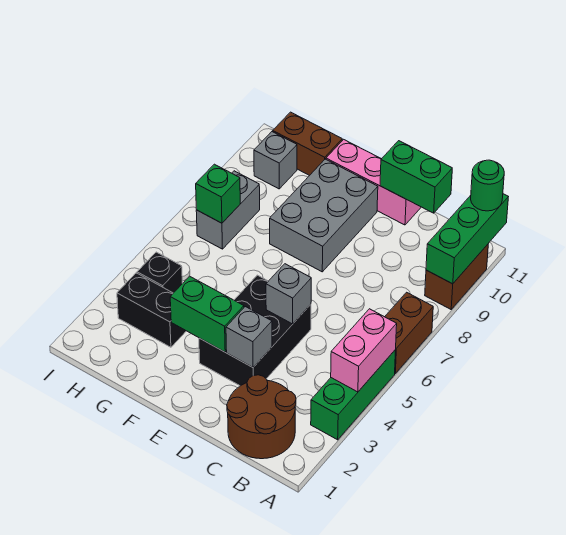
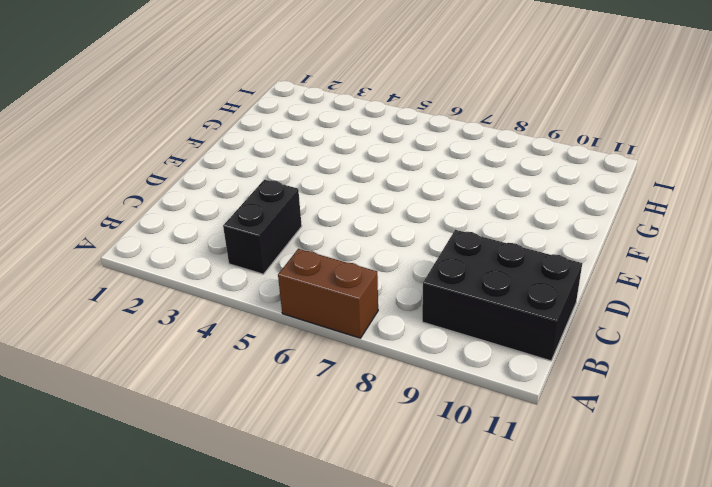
black brick B4:C4 level 1 -> black brick G3:H3 level 1
black brick B9:C11 level 1 -> black brick D3:E5 level 1
none -> green brick A3:A5 level 1
none -> brown brick A9:A10 level 1
none -> brown round brick B1:C2 level 1

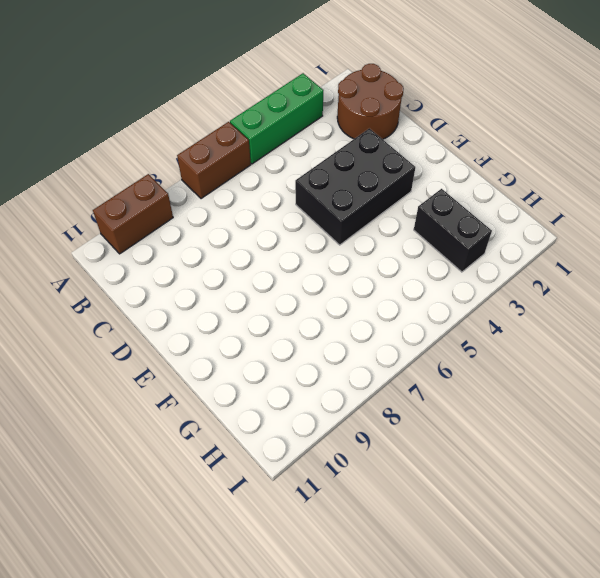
none -> pink brick D11:F11 level 1
none -> grey brick E8:F10 level 1
none -> brown brick G11:H11 level 1

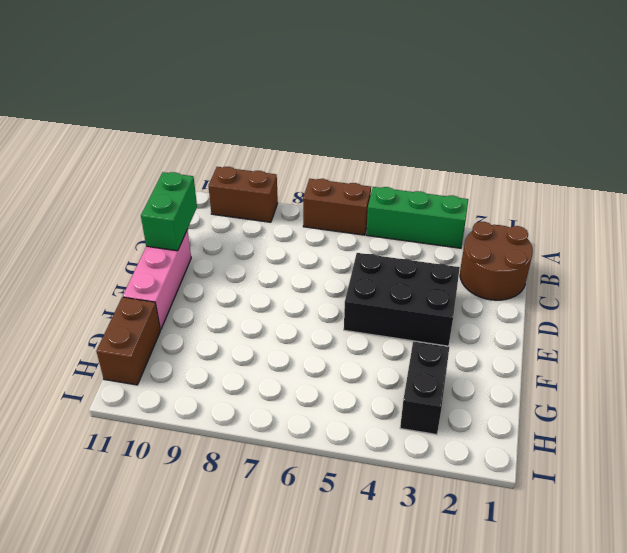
none -> grey brick E8:F10 level 1
none -> black brick H4 level 1
none -> grey brick H7:H8 level 1

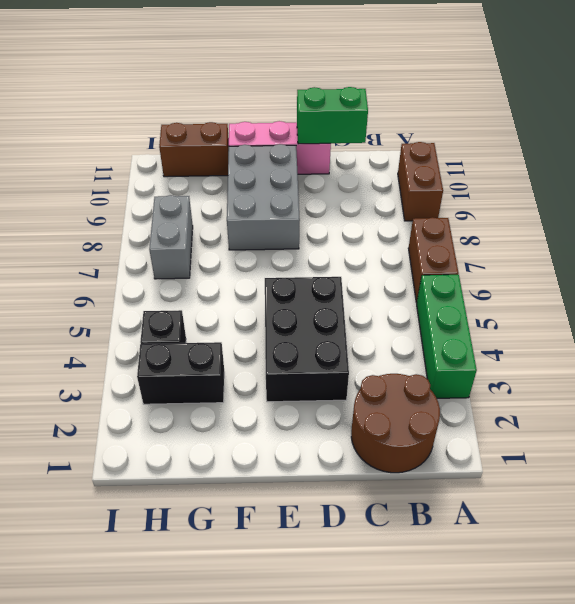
none -> grey brick H10 level 1
none -> pink brick A4:A5 level 2
none -> green brick A9:A11 level 2

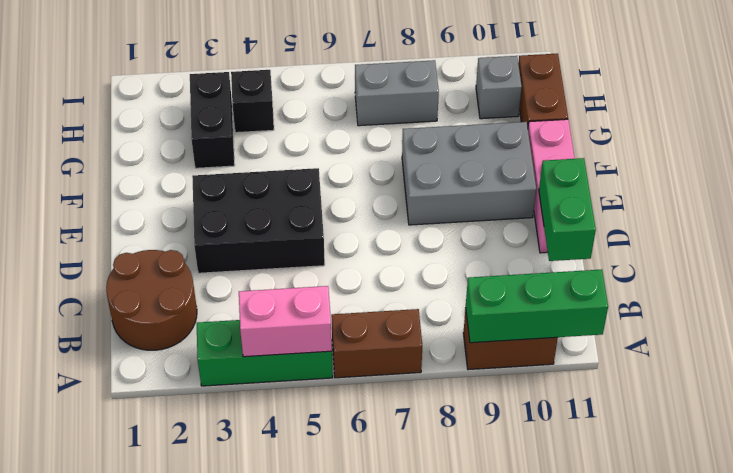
none -> grey brick D3 level 2
none -> grey brick D5 level 2
none -> green brick E3:F3 level 2

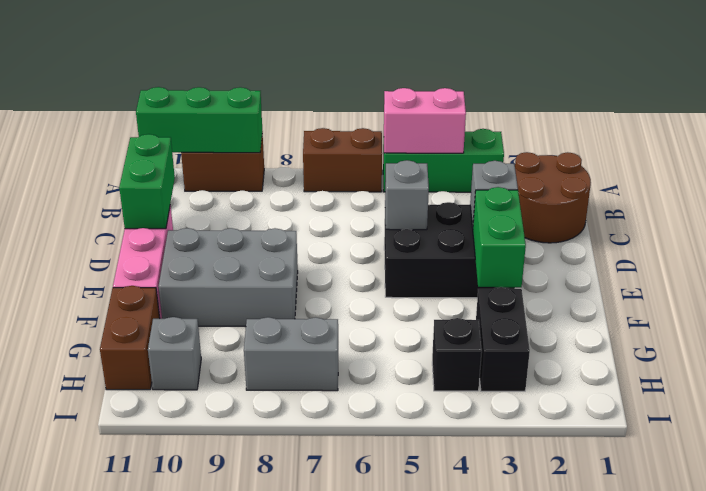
none -> green brick H7 level 2
none -> green round brick A11 level 3

